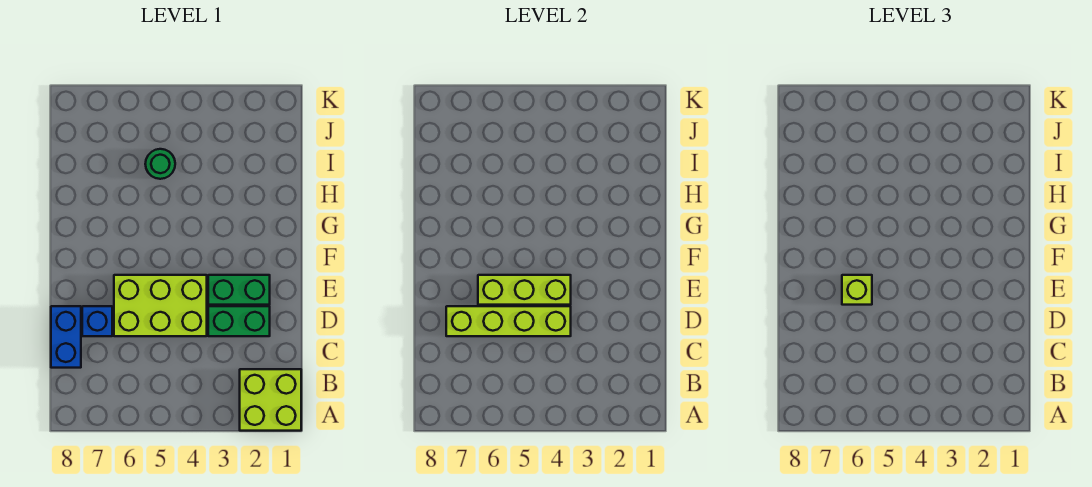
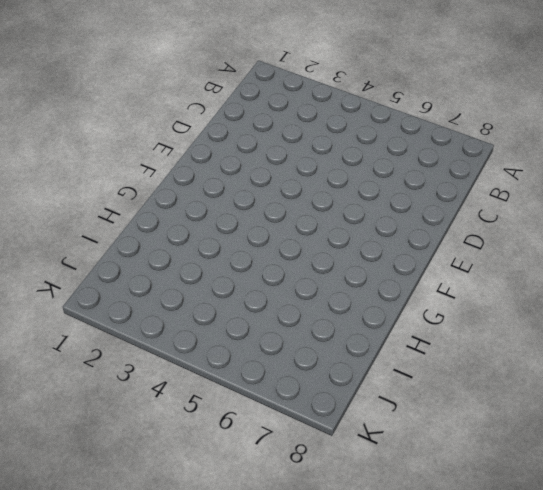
none -> lime brick A1:B2 level 1
none -> blue brick C8:D8 level 1

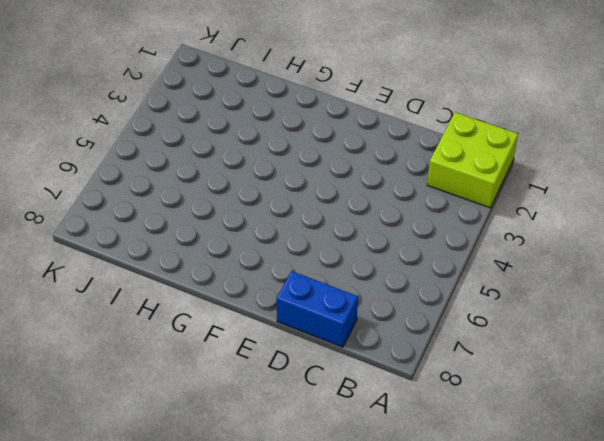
none -> green brick D2:D3 level 1
none -> lime brick D4:E6 level 1

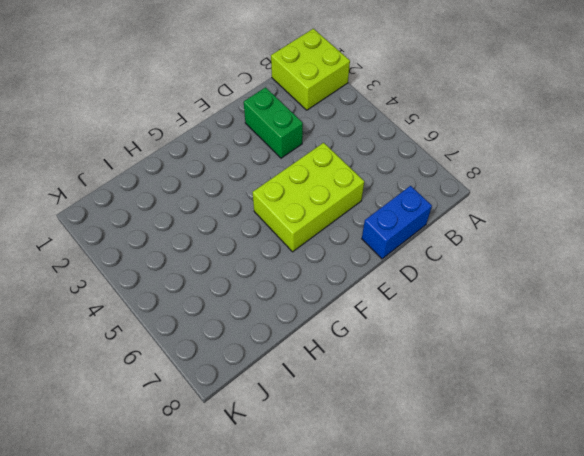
lime brick D5:F6 level 1 -> lime brick D4:E6 level 1
none -> blue brick D7 level 1
none -> green brick E2:E3 level 1

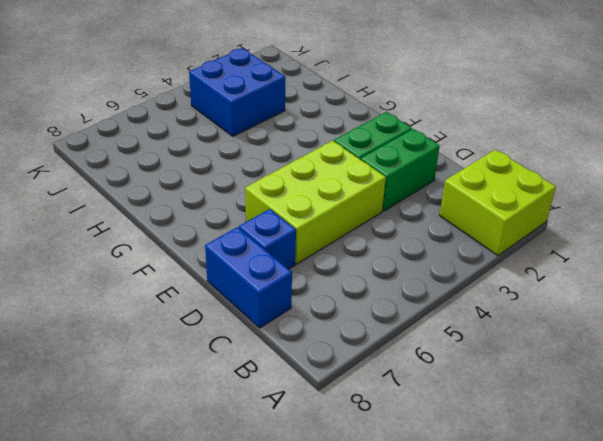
blue brick I3:J4 level 1 -> none
none -> green round brick I5 level 1
none -> lime brick D4:D7 level 2

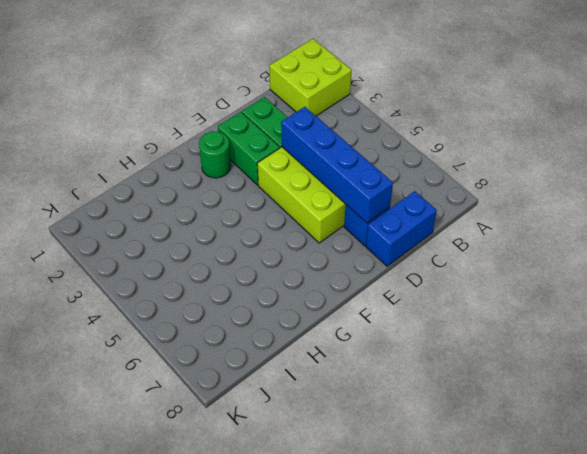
blue brick D4:D7 level 2 -> lime brick D4:D7 level 2
green round brick F2 level 1 -> green round brick I5 level 1
none -> lime brick E4:E6 level 2
none -> lime brick E6 level 3

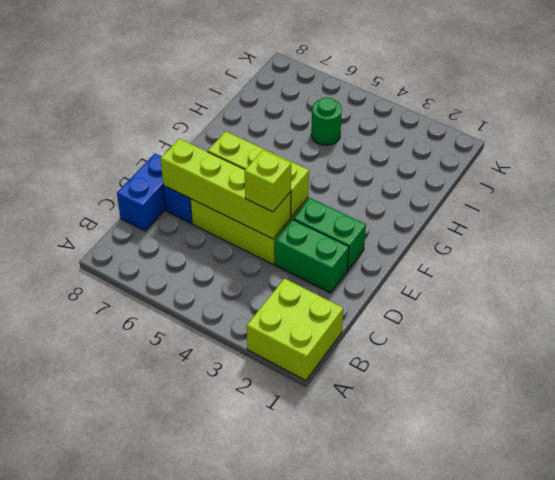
lime brick D4 level 3 -> lime brick E6 level 3

